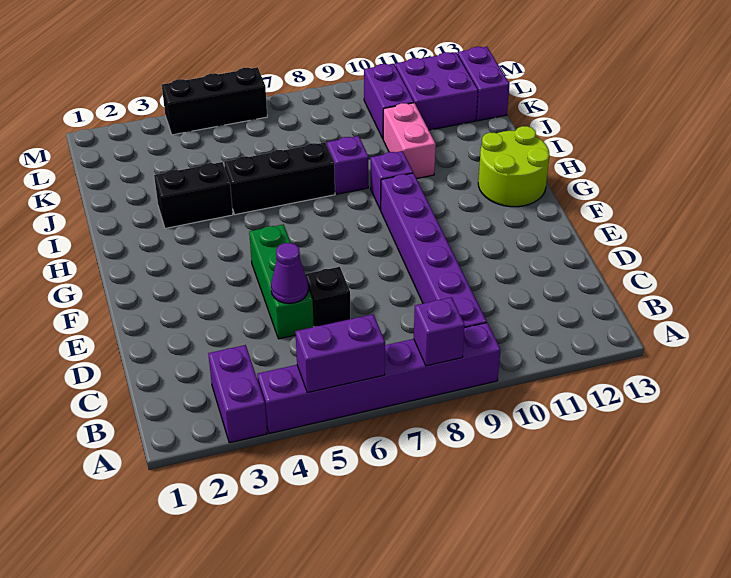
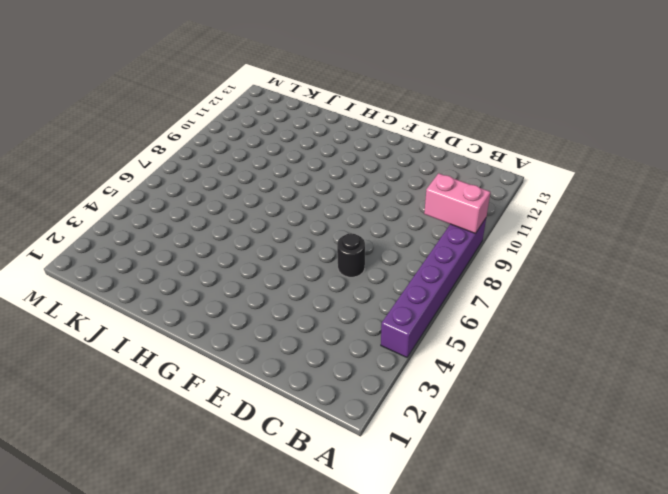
pink brick A9:B9 level 2 -> pink brick I10:J10 level 1
black round brick D6 level 1 -> black brick D6 level 1
none -> purple brick A3:B3 level 1
none -> purple brick B9:G9 level 1
none -> green brick D5:F5 level 1

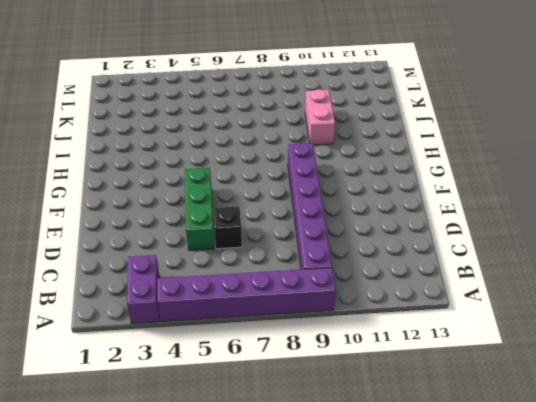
none -> lime round brick G12:H13 level 1
none -> purple brick H9 level 1
none -> black brick I3:I4 level 1

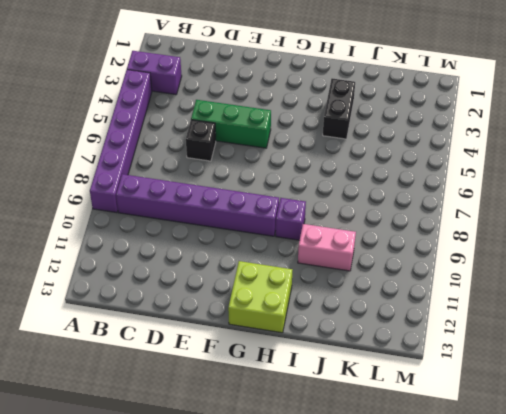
lime brick G12:H13 level 1 -> lime round brick G12:H13 level 1
none -> black brick I5:I7 level 1
none -> purple brick I8 level 1
none -> purple brick K10:L10 level 1

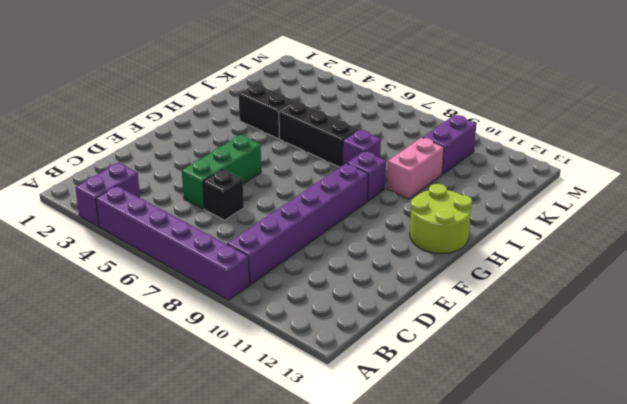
none -> purple brick K11:L12 level 1
none -> purple brick K13:L13 level 1
none -> black brick M4:M6 level 1

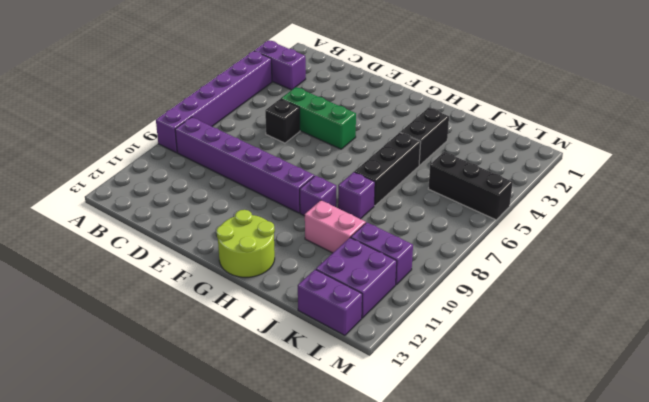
black brick K5:M5 level 1 -> black brick M4:M6 level 1
none -> purple brick A5:A6 level 2
none -> purple brick A8 level 2
none -> purple cone D5 level 2

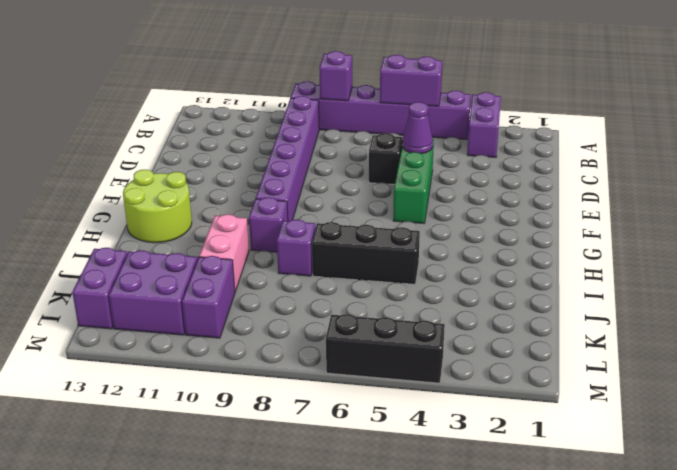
none -> black brick I3:I4 level 1

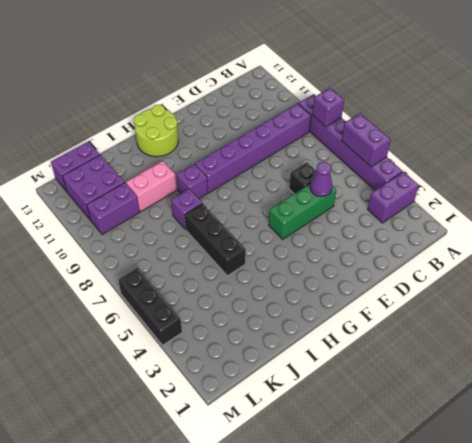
none -> black brick I3:I4 level 1

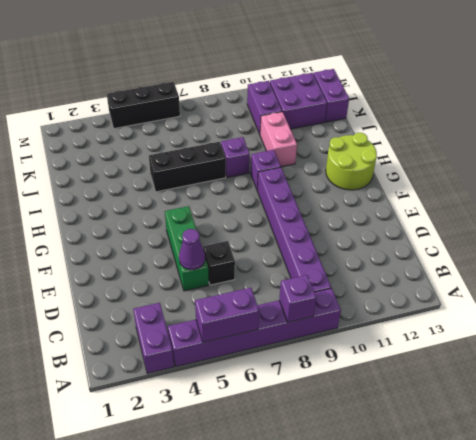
none -> black brick I3:I4 level 1

